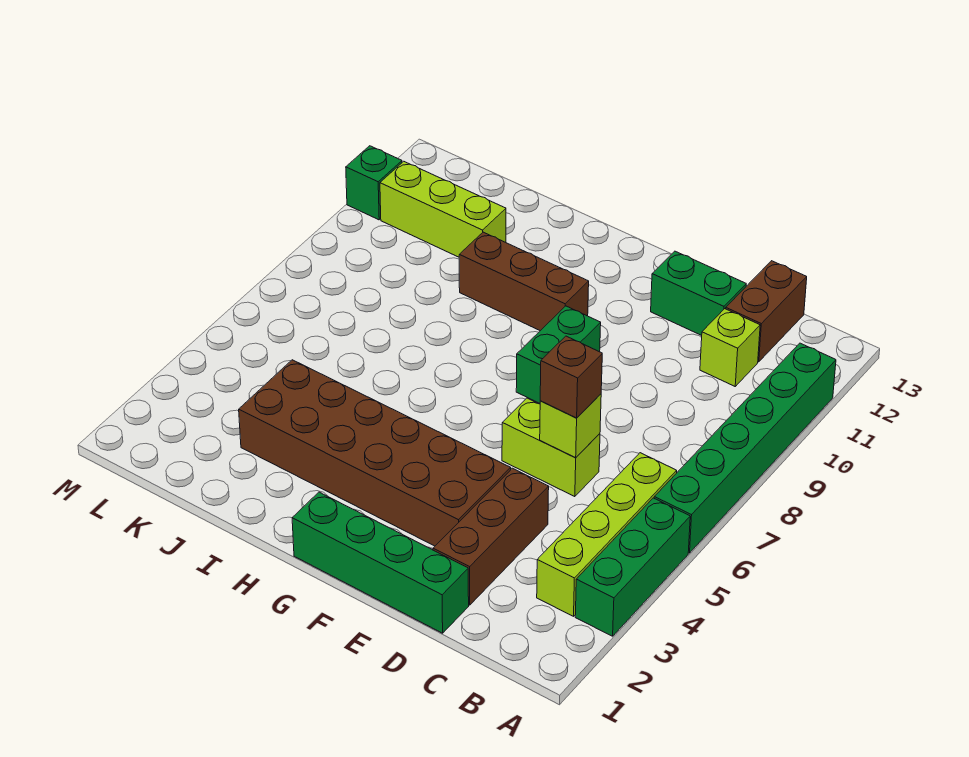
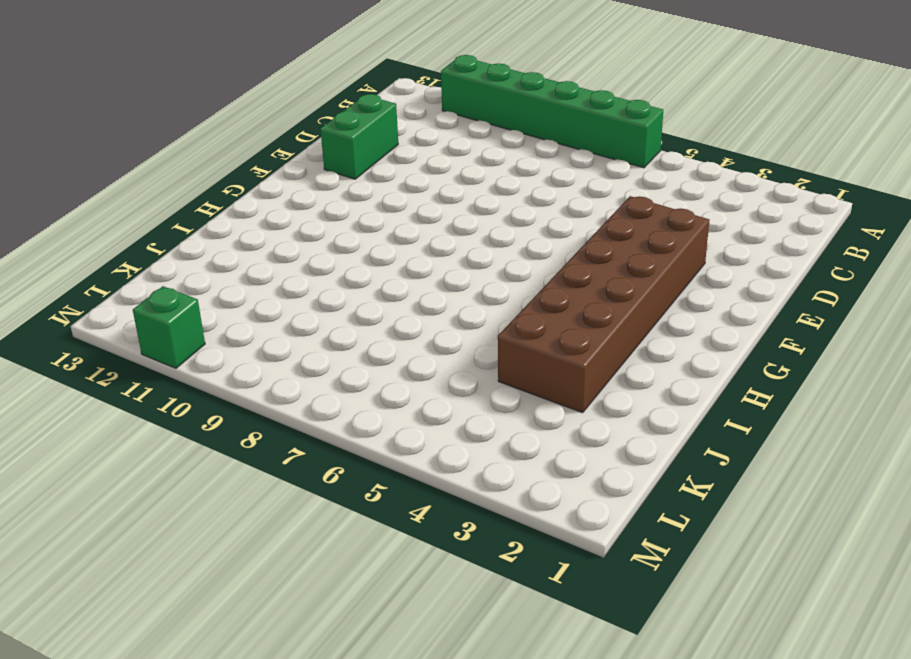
none -> green brick A3:A5 level 1
none -> lime brick B3:B6 level 1
none -> lime brick C11 level 1

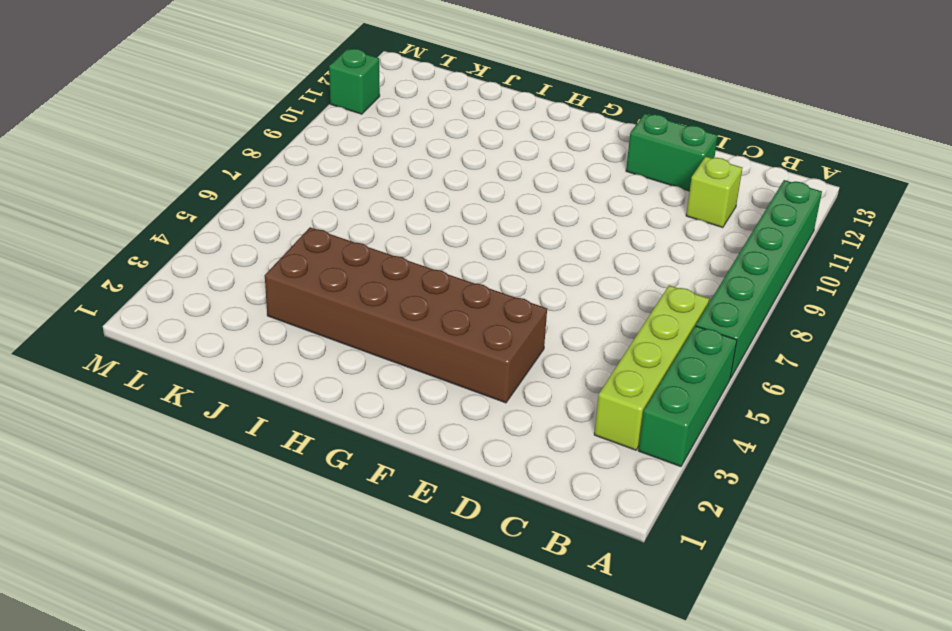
none -> brown brick C12:C13 level 1
none -> green brick D1:G1 level 1
none -> brown brick D2:D4 level 1

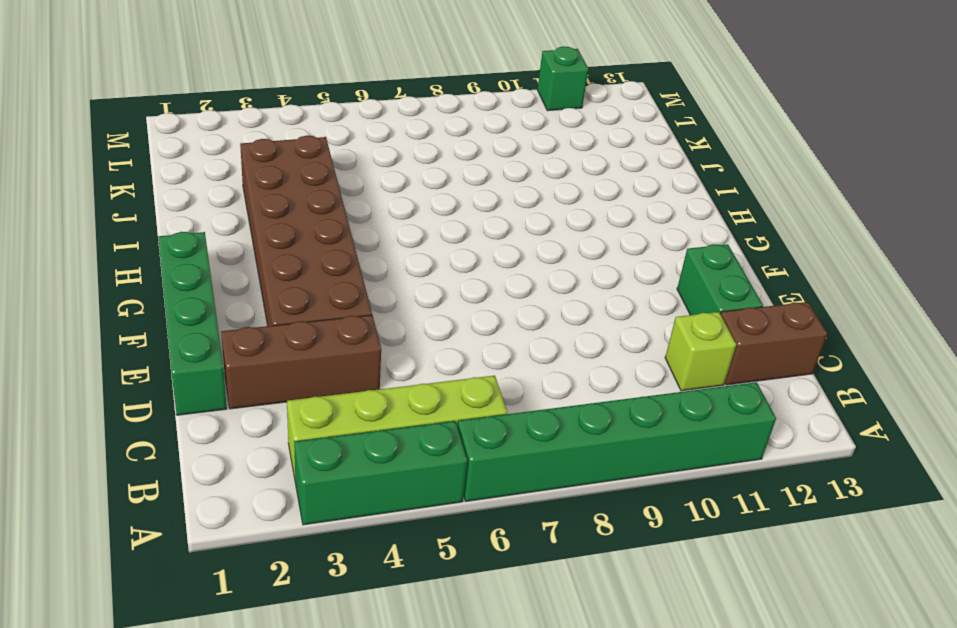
none -> lime brick D6:E6 level 1
none -> green brick F8:F9 level 1
none -> brown brick G10:I10 level 1

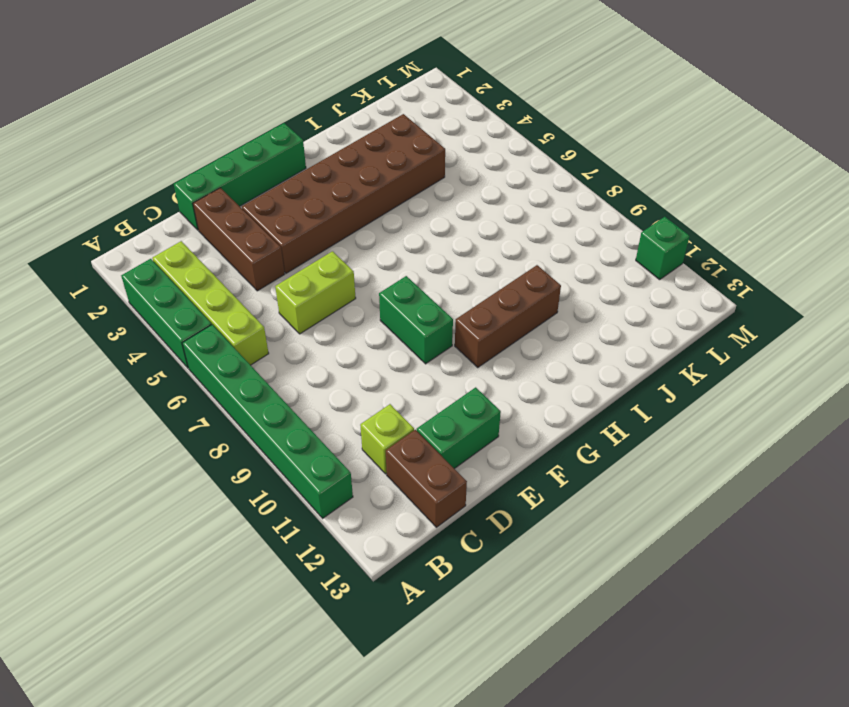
none -> lime brick J11:L11 level 1
none -> lime brick D6 level 2
none -> brown brick D6 level 3

